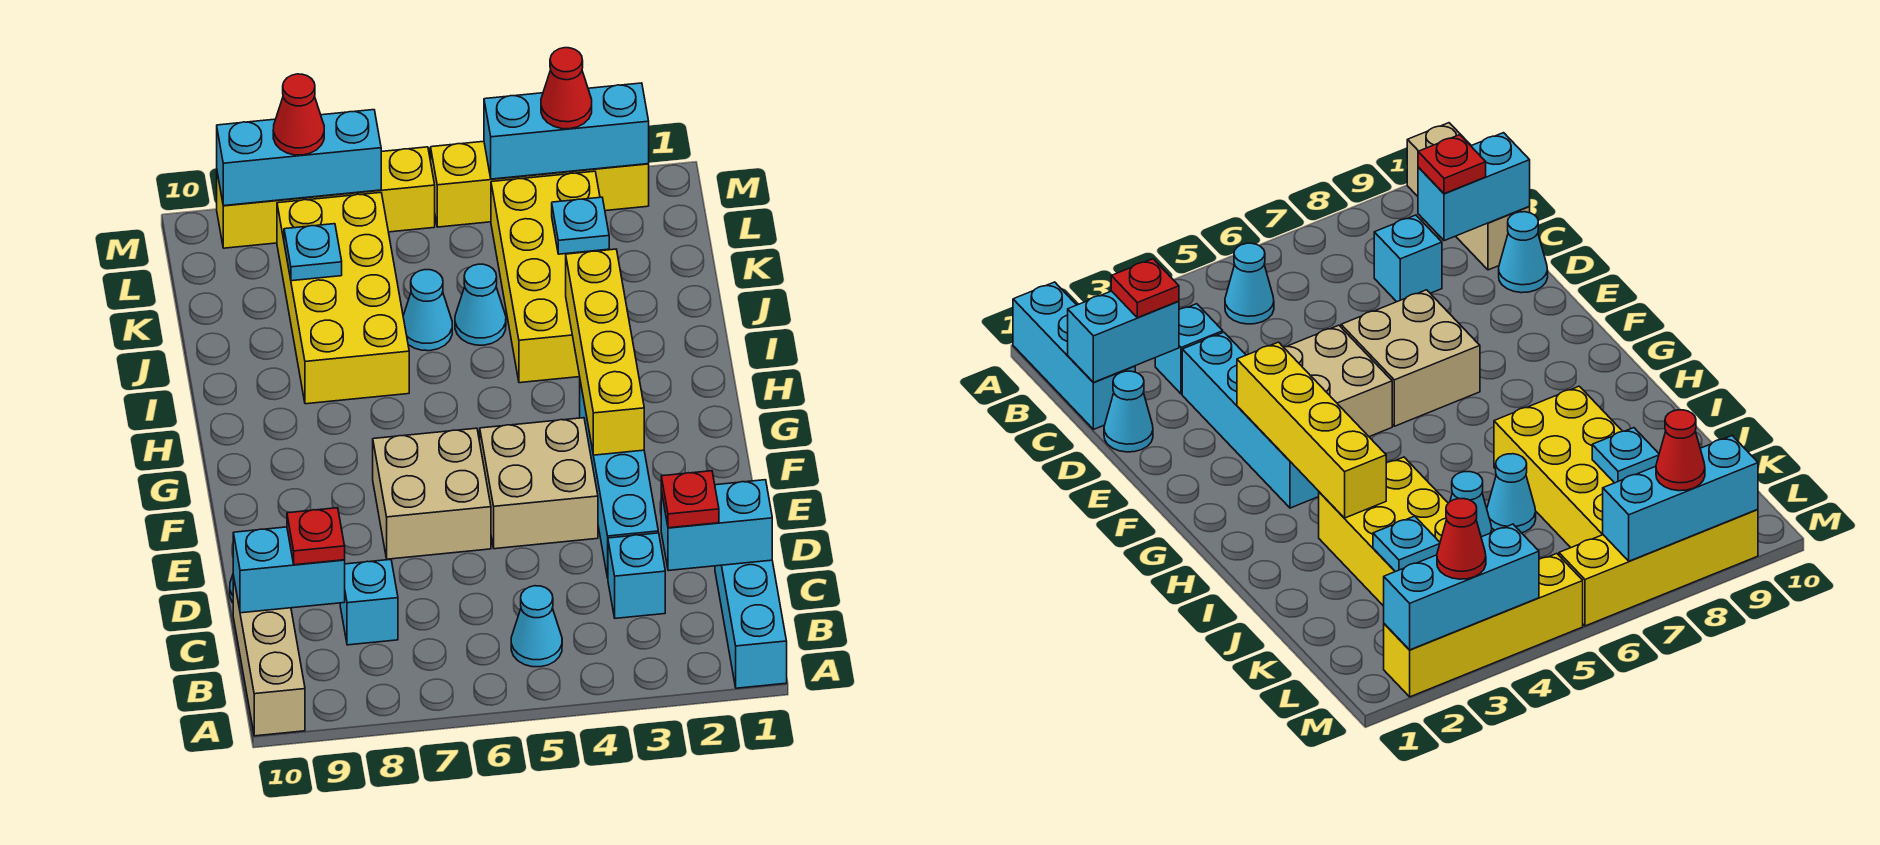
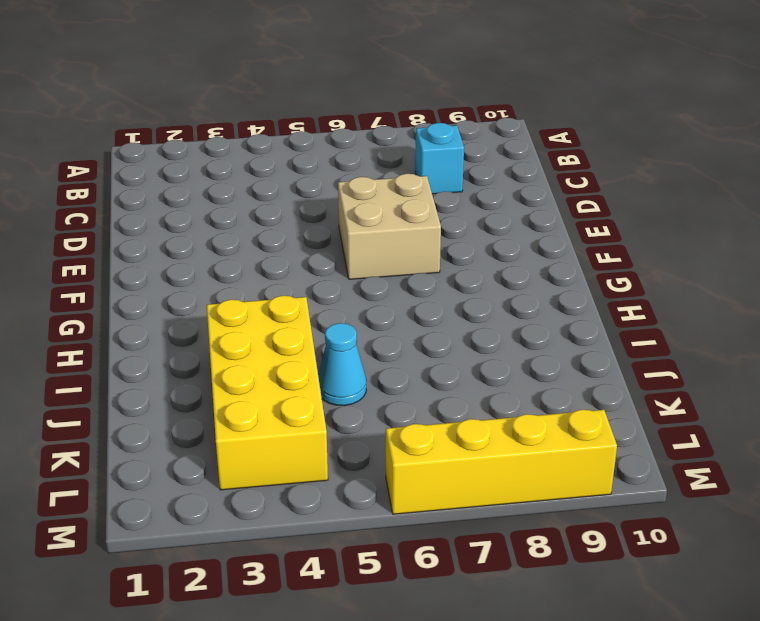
none -> cyan brick A1:C1 level 1
none -> tan brick A10:C10 level 1
none -> cyan cone B5 level 1

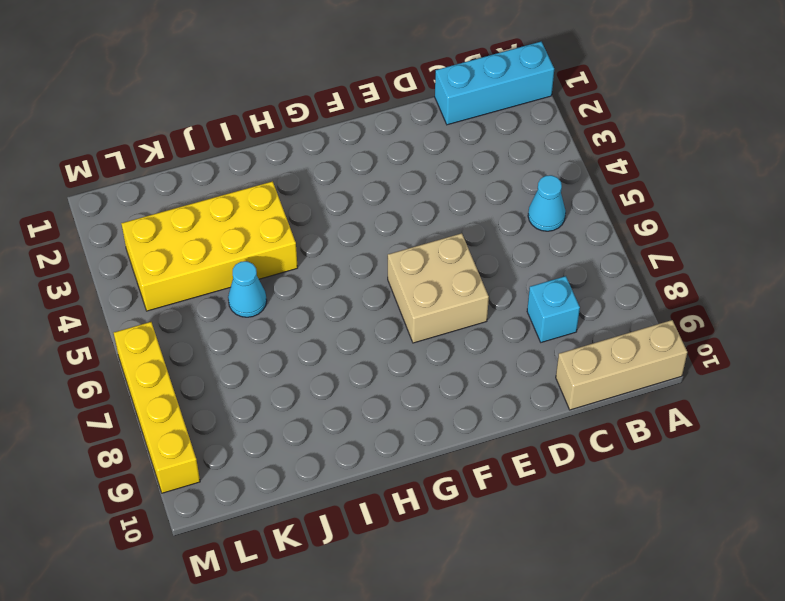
none -> cyan brick C3 level 1
none -> cyan cone D1 level 1
none -> cyan brick D3:G3 level 1

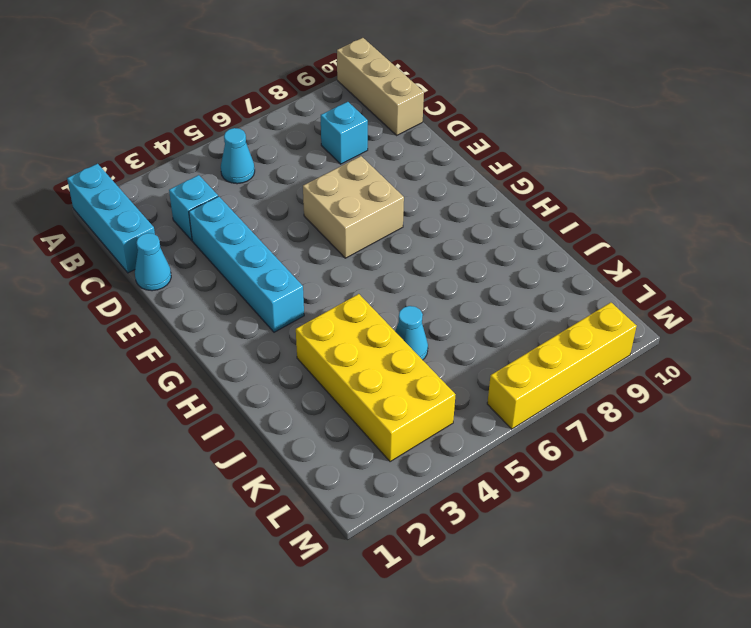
none -> cyan cone D10 level 1
none -> tan brick E4:F5 level 1
none -> yellow brick I7:L8 level 1

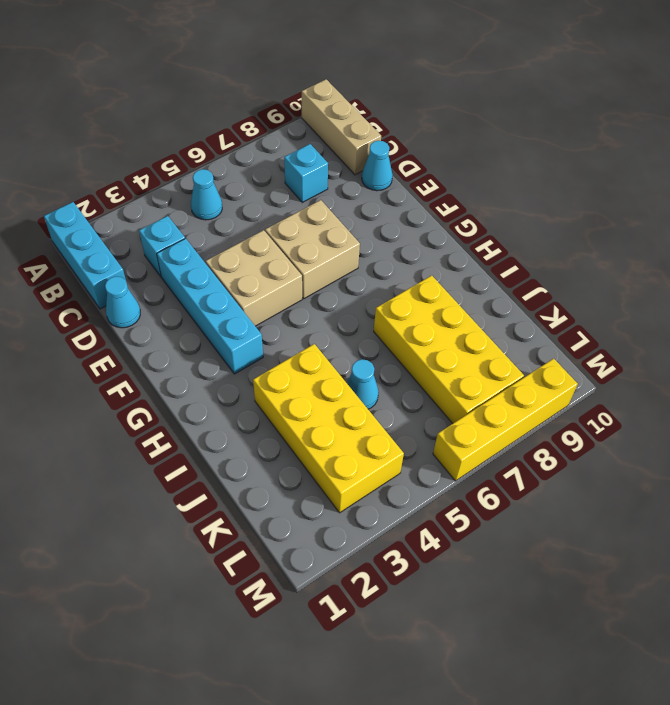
none -> cyan cone J6 level 1
none -> yellow brick M2:M5 level 1
none -> cyan brick C1:C2 level 2

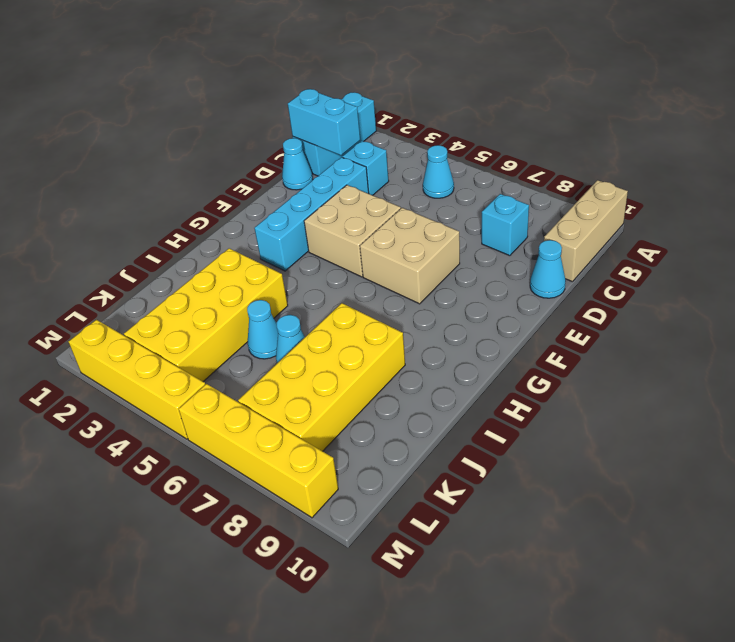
none -> cyan brick C9:C10 level 2
none -> yellow brick F3:I3 level 2
none -> cyan plate K3 level 2

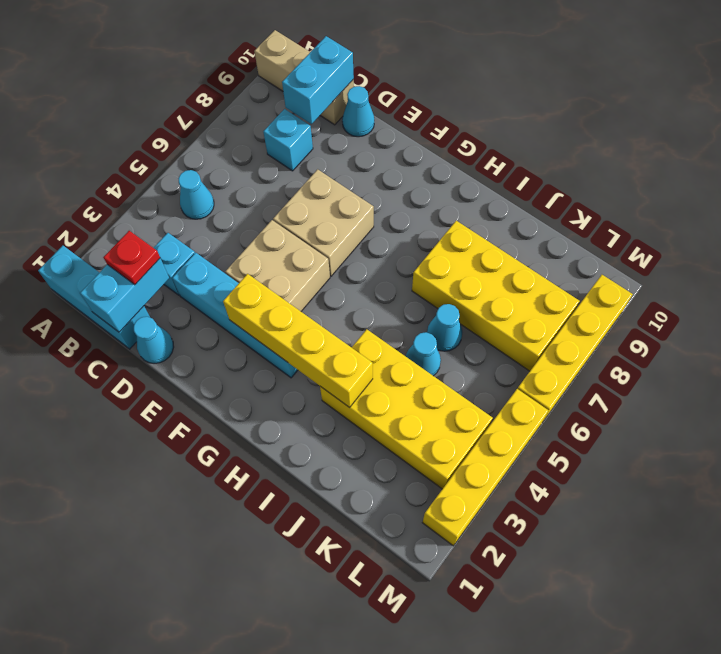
none -> cyan plate K3 level 2
none -> cyan plate K8 level 2
none -> cyan brick M2:M4 level 2

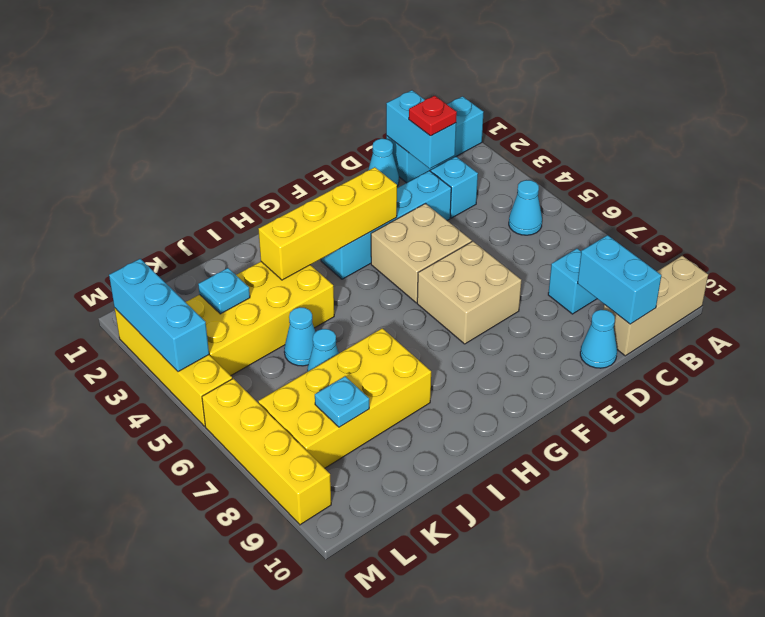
none -> cyan brick M7:M9 level 2
none -> red plate C9 level 3
none -> red cone M3 level 3

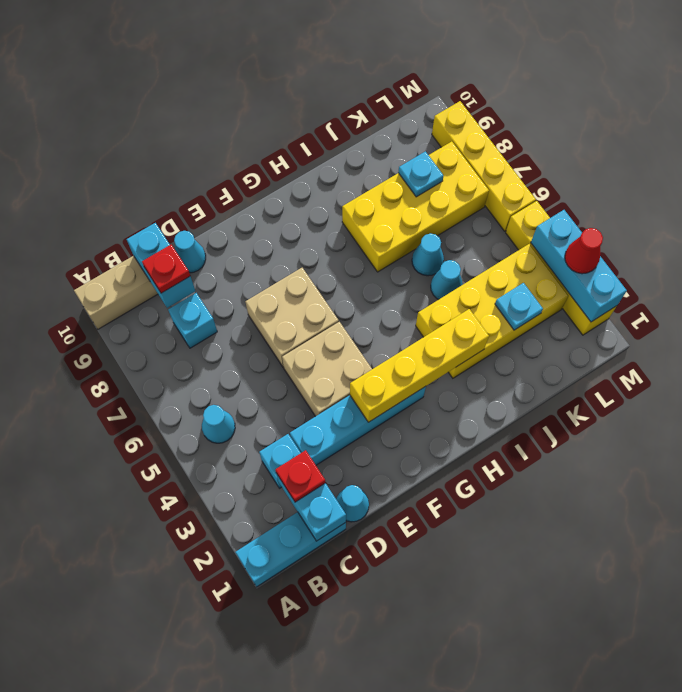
none -> cyan brick M7:M9 level 2
none -> red cone M8 level 3

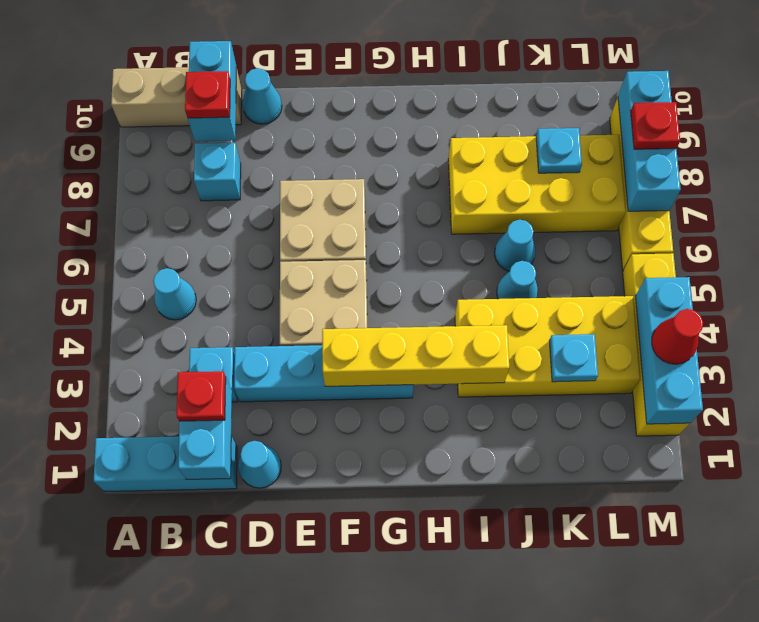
red plate M8 level 3 -> red cone M8 level 3

